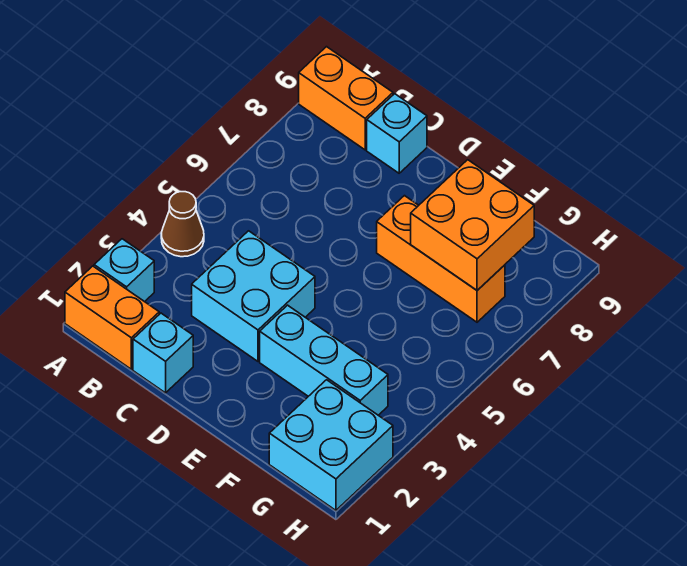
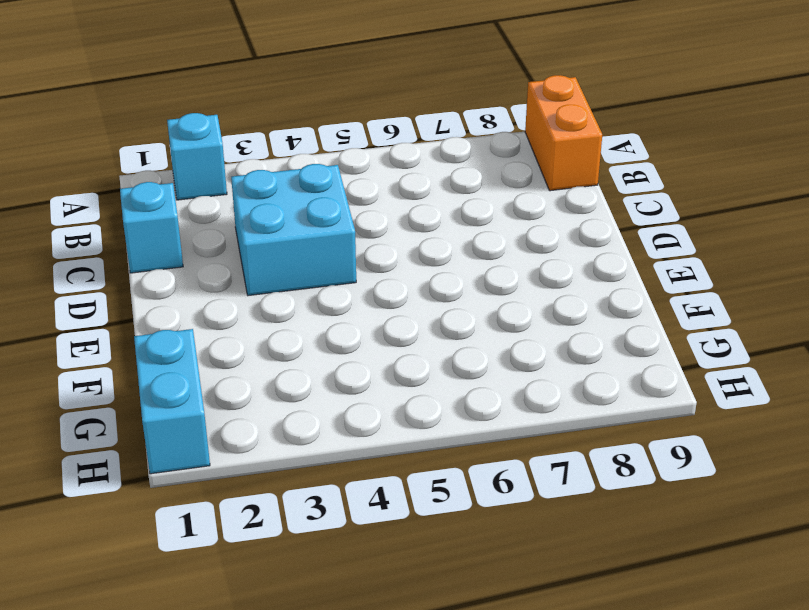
cyan brick G1:H1 level 1 -> cyan brick G1:H2 level 1
none -> orange brick A1:B1 level 1
none -> brown cone A4 level 1

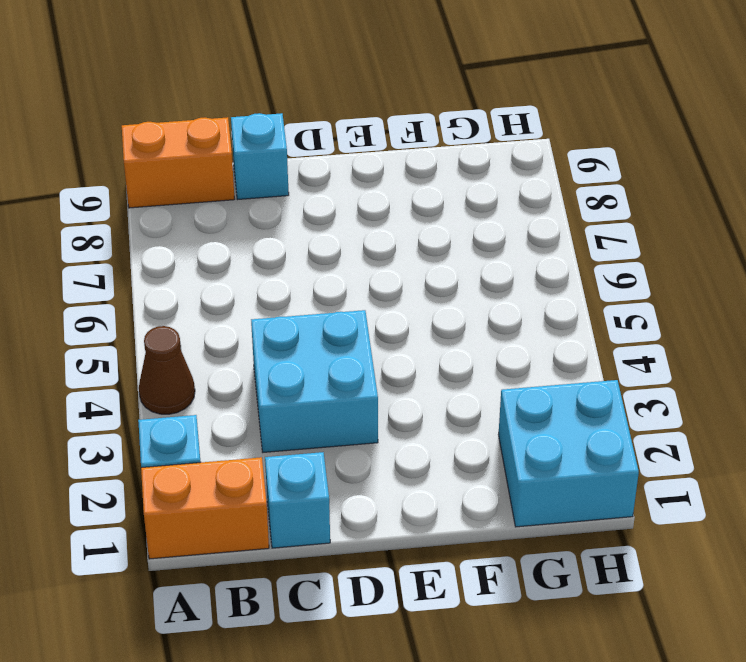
none -> cyan brick E3:G3 level 1
none -> orange brick E7:G7 level 1

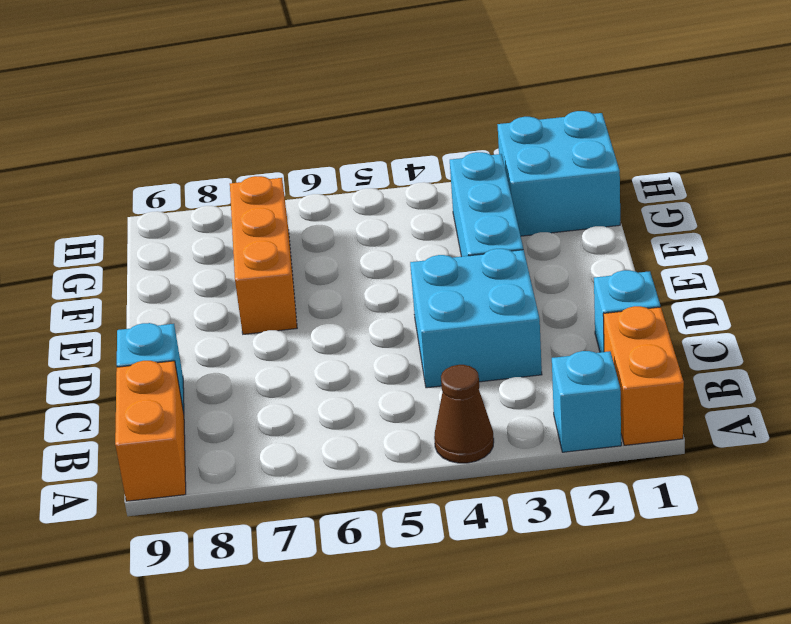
none -> orange brick F7:G8 level 2

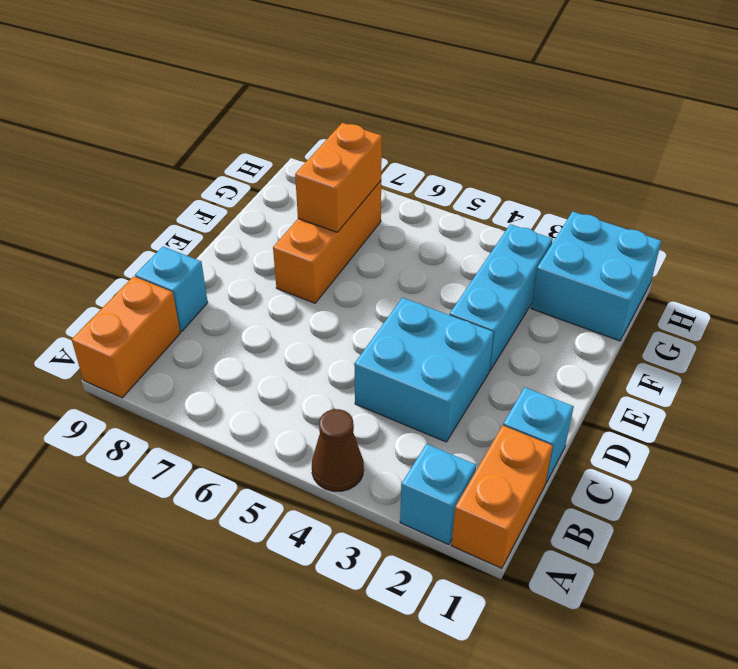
orange brick F7:G7 level 2 -> orange brick F7:G8 level 2

